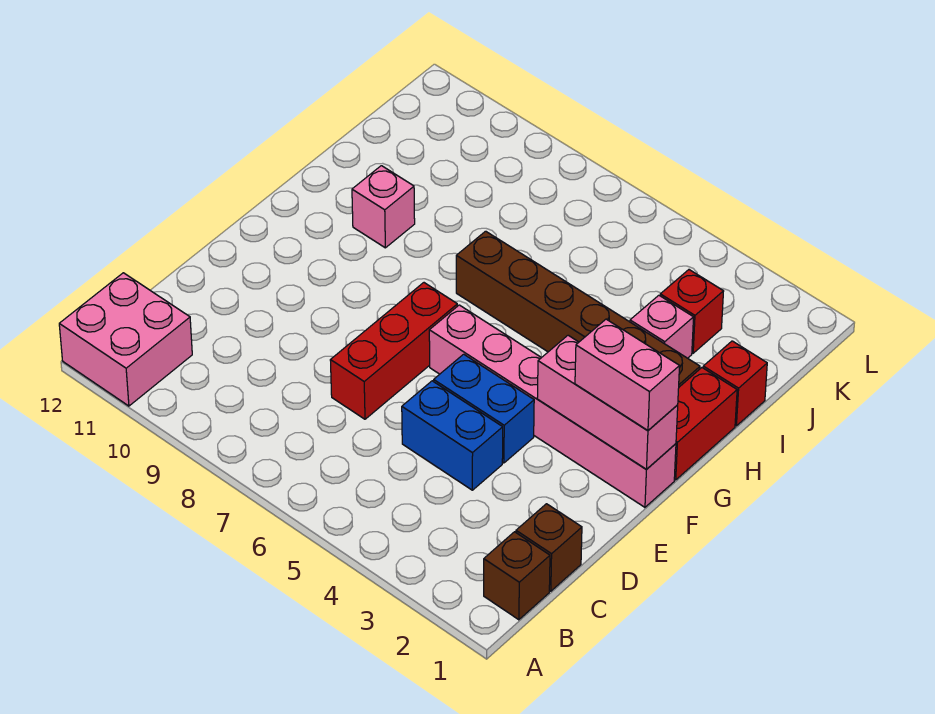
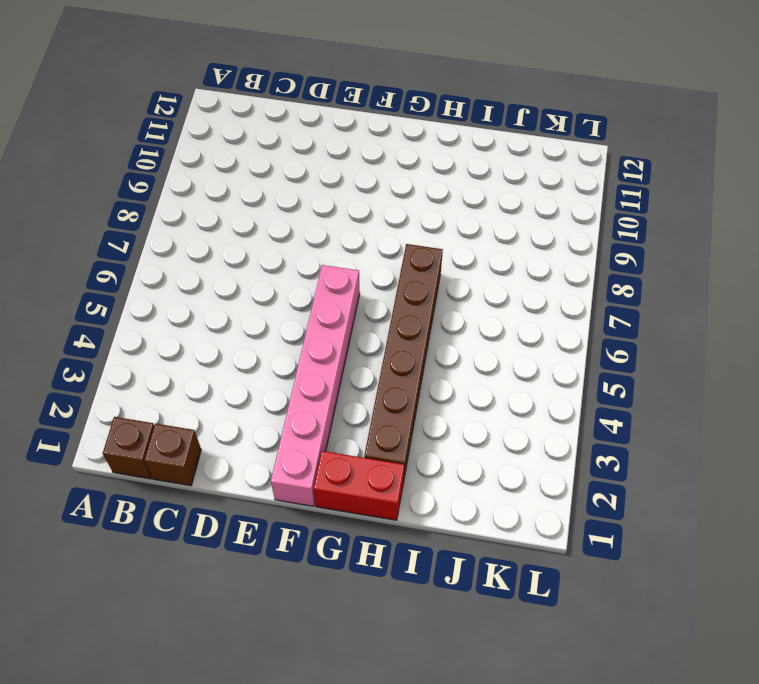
none -> pink brick A11:B12 level 1
none -> blue brick D4:D5 level 1
none -> red brick D7:F7 level 1

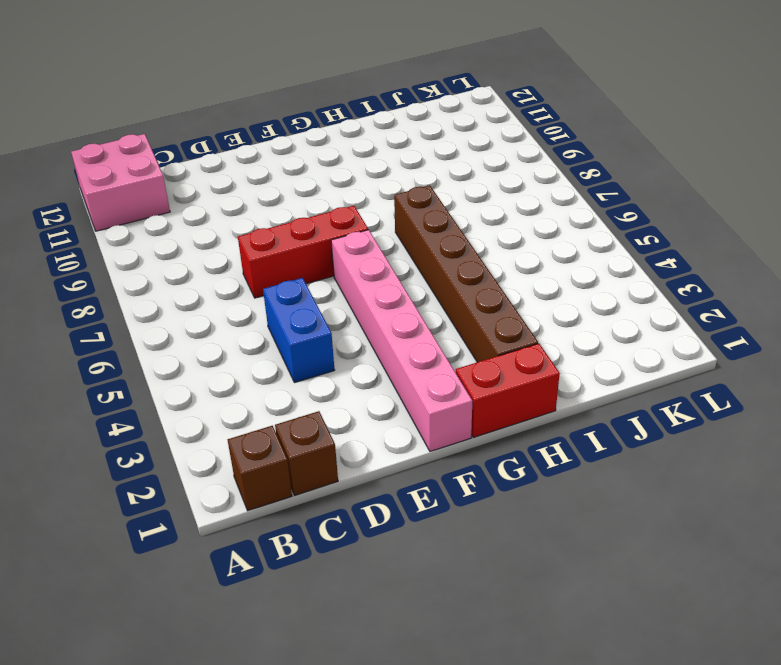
none -> blue brick E4:E5 level 1
none -> pink brick H10 level 1
none -> red brick I1 level 1

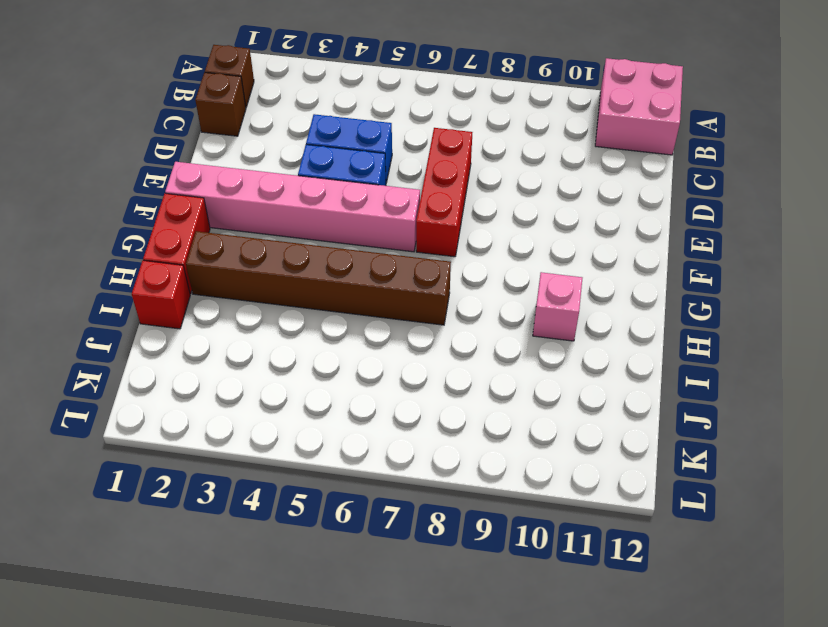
none -> pink brick I3 level 1
none -> red brick J3 level 1
none -> pink brick F1:F3 level 2

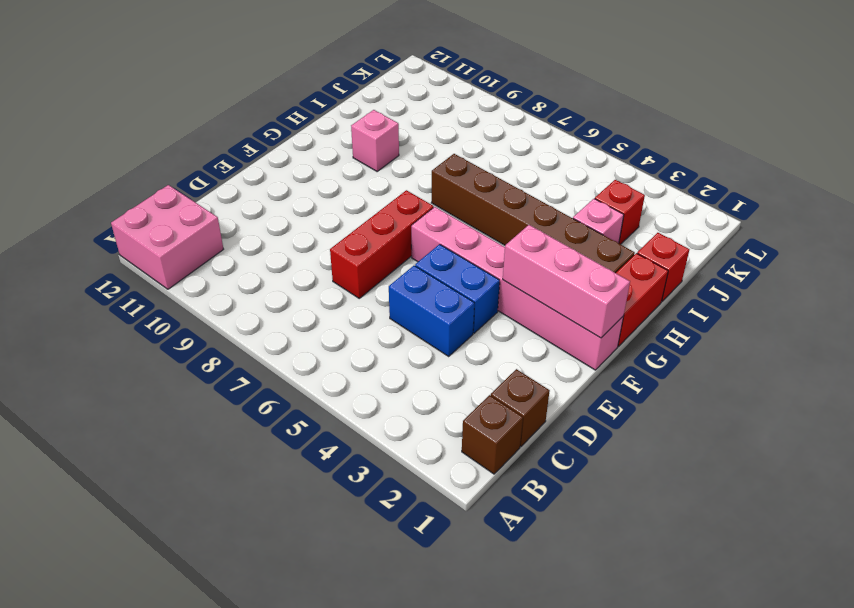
none -> pink brick F1:F2 level 3

